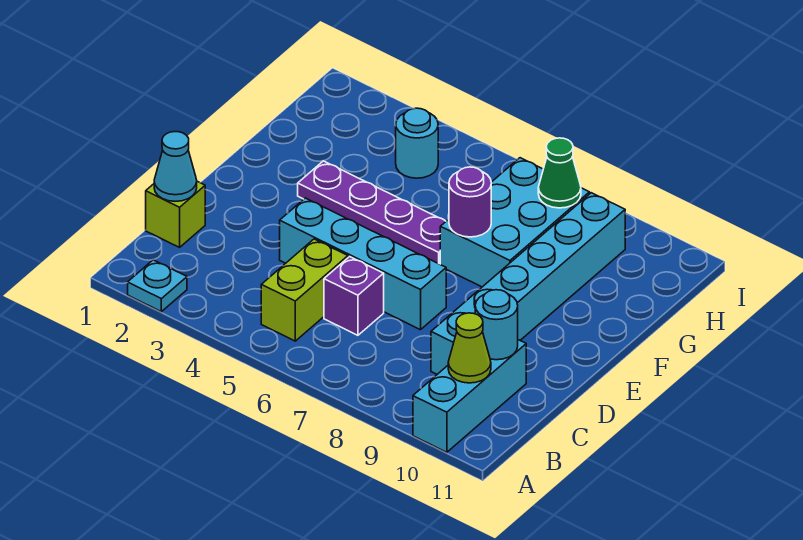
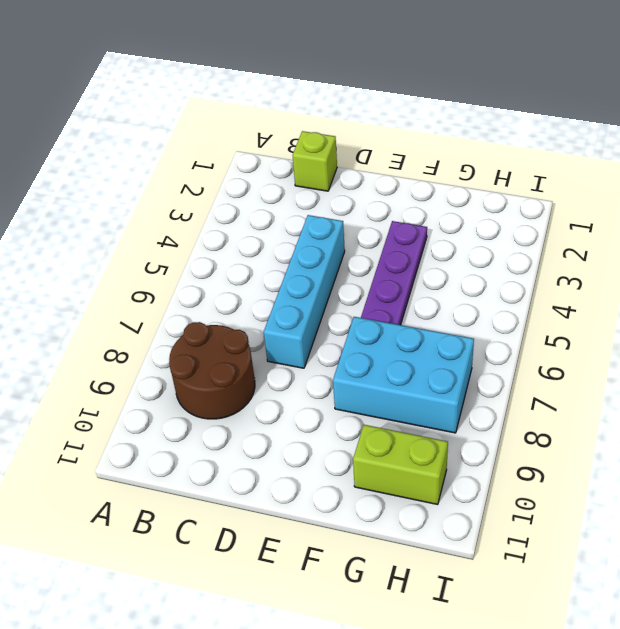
brown round brick B8:C9 level 1 -> cyan brick C9:H9 level 1
lime brick G10:H10 level 1 -> lime brick B5:C5 level 1
none -> cyan plate A2 level 1
none -> cyan brick A10:C10 level 1
none -> purple brick C6 level 1

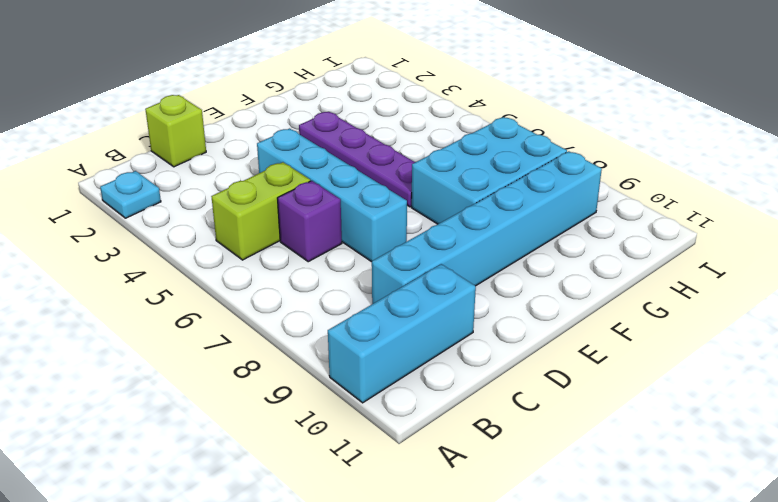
none -> cyan round brick H4 level 1
none -> lime cone B10 level 2
none -> cyan cone C1 level 2

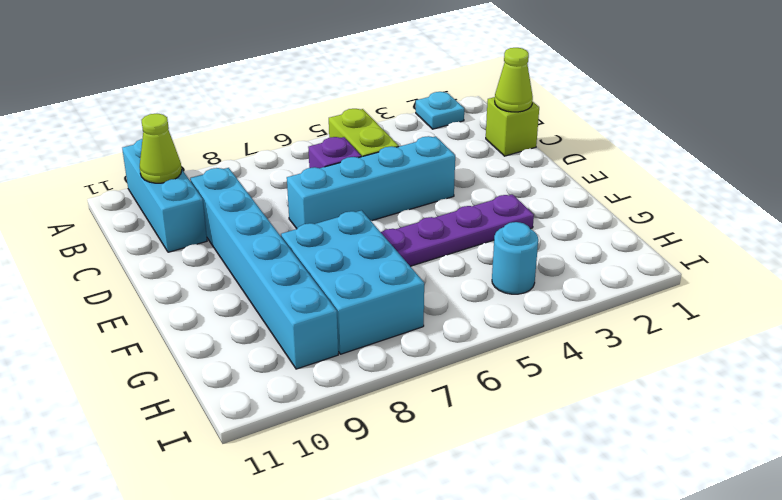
lime cone C1 level 2 -> cyan cone C1 level 2
none -> cyan round brick C10 level 2
none -> purple round brick F7 level 2
none -> green cone H8 level 2

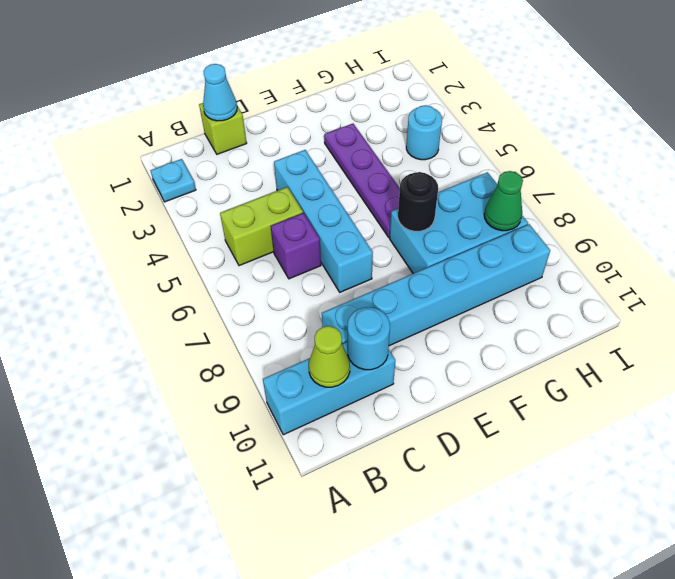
black round brick F7 level 2 -> purple round brick F7 level 2

